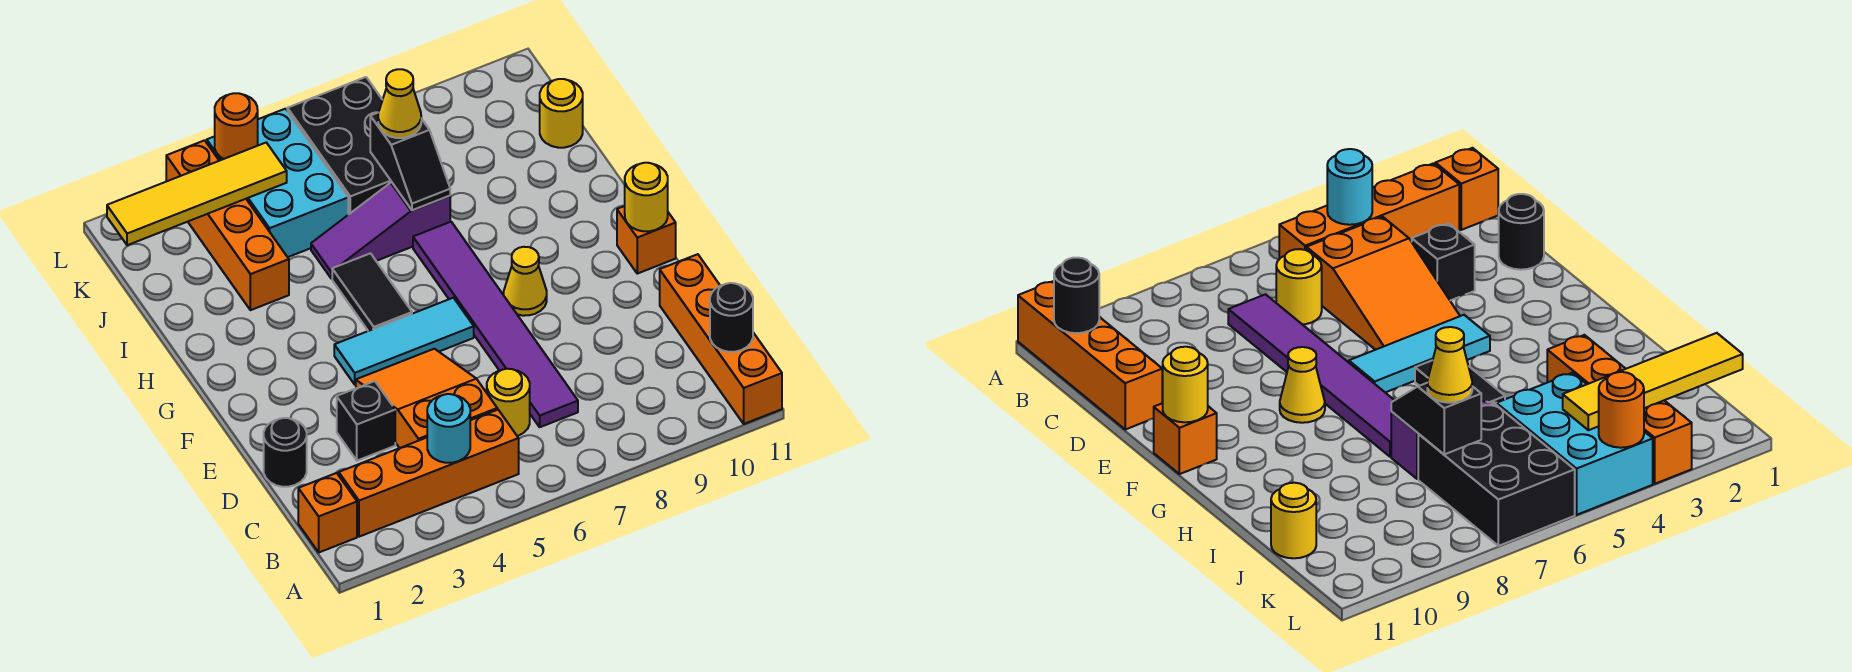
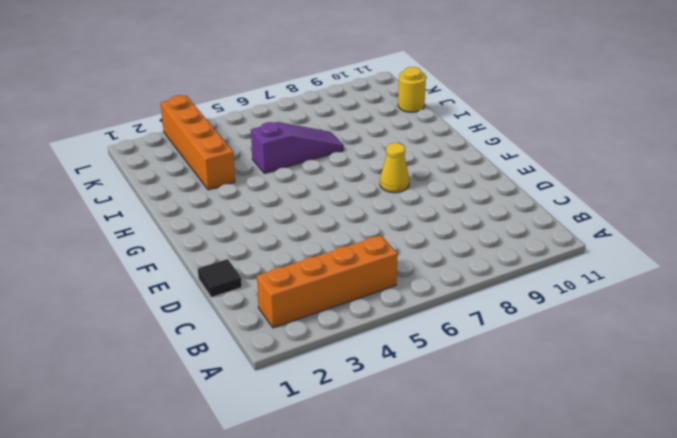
black tile D1 level 1 -> black round brick D1 level 1
purple slope I5:I7 level 1 top 5 -> purple slope I5:I7 level 1 top 7
none -> orange brick A11:D11 level 1
none -> orange brick B1 level 1
none -> orange slope C4:E5 level 1 top C

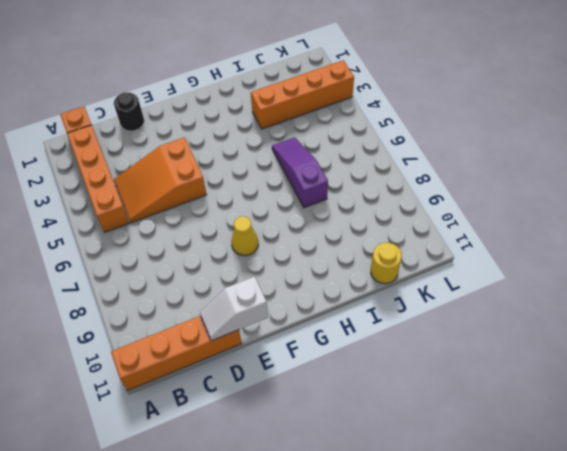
orange slope C4:E5 level 1 top E -> orange slope C4:E5 level 1 top C
white slope D11:E11 level 2 top E -> none
none -> yellow round brick C6 level 1
none -> purple tile C7:H7 level 1
none -> black brick D3 level 1

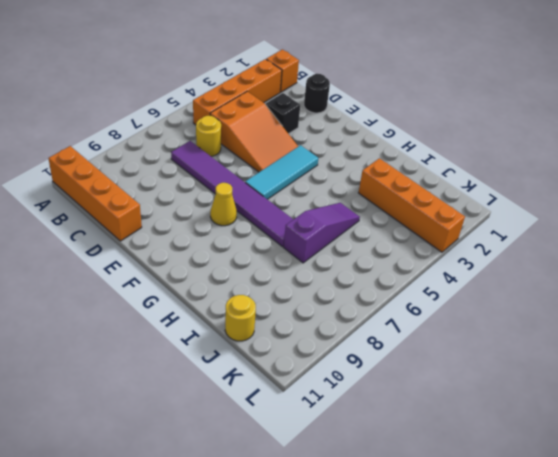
none -> orange brick F11 level 1
none -> black tile G5:H5 level 1
none -> cyan brick J4:L5 level 1

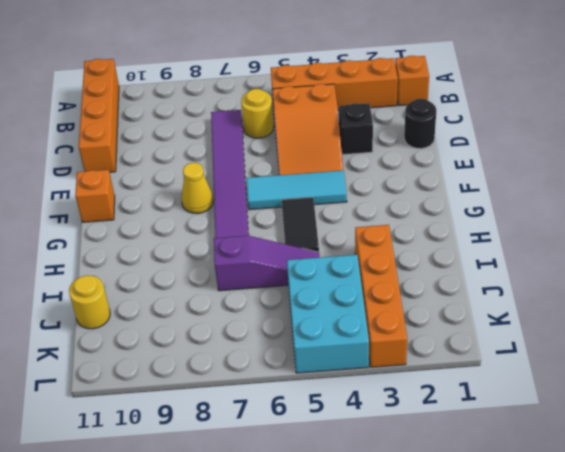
none -> black brick J6:L7 level 1
none -> cyan round brick B4 level 2
none -> black round brick B11 level 2

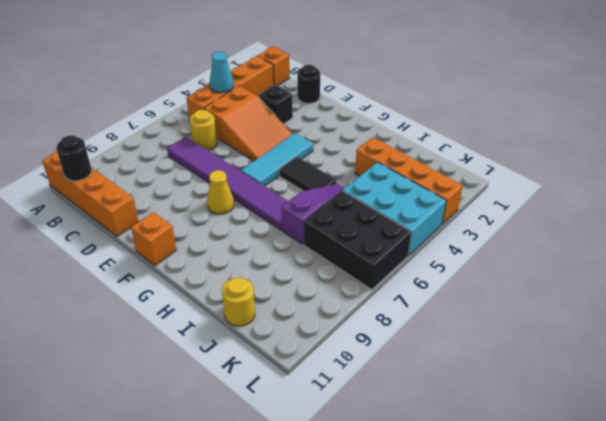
cyan cone B4 level 2 -> cyan round brick B4 level 2
none -> yellow round brick F11 level 2
none -> black slope I7:J7 level 2 top J
none -> yellow tile K1:K4 level 2

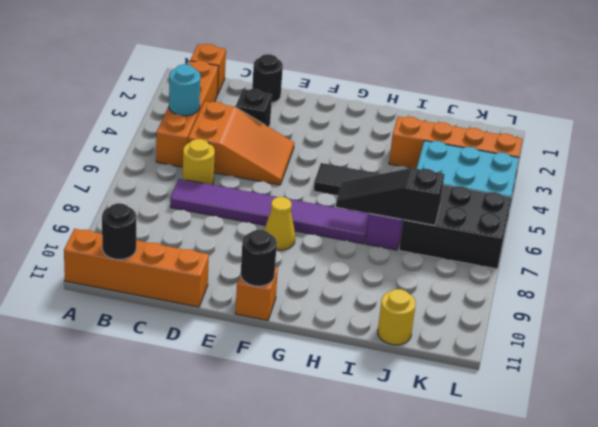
black round brick F11 level 2 -> yellow round brick F11 level 2
black slope H7:J7 level 2 top J -> black slope I7:J7 level 2 top J
none -> cyan tile F4:F6 level 1
none -> yellow tile K1:K4 level 2
none -> orange round brick L4 level 2

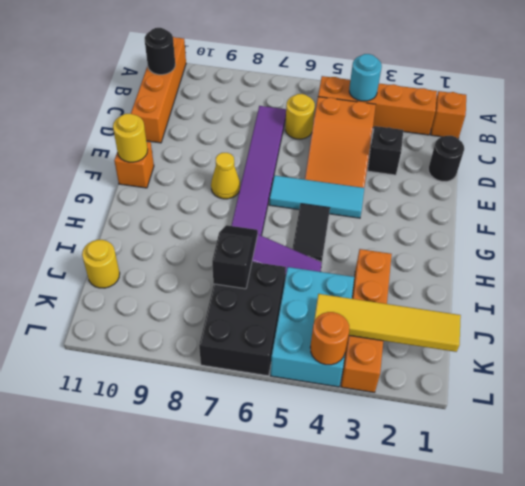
none -> yellow cone J7 level 3

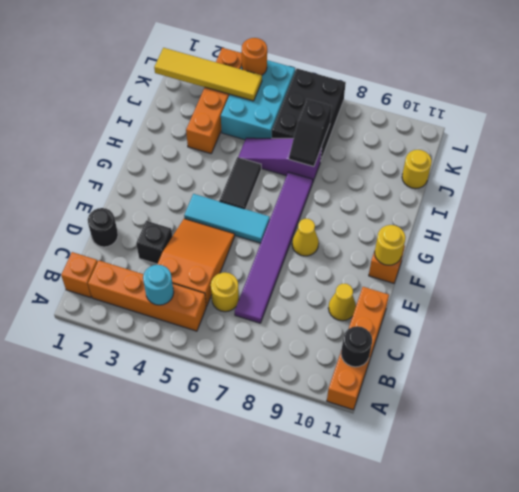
yellow cone D10 level 1 -> yellow cone J7 level 3

